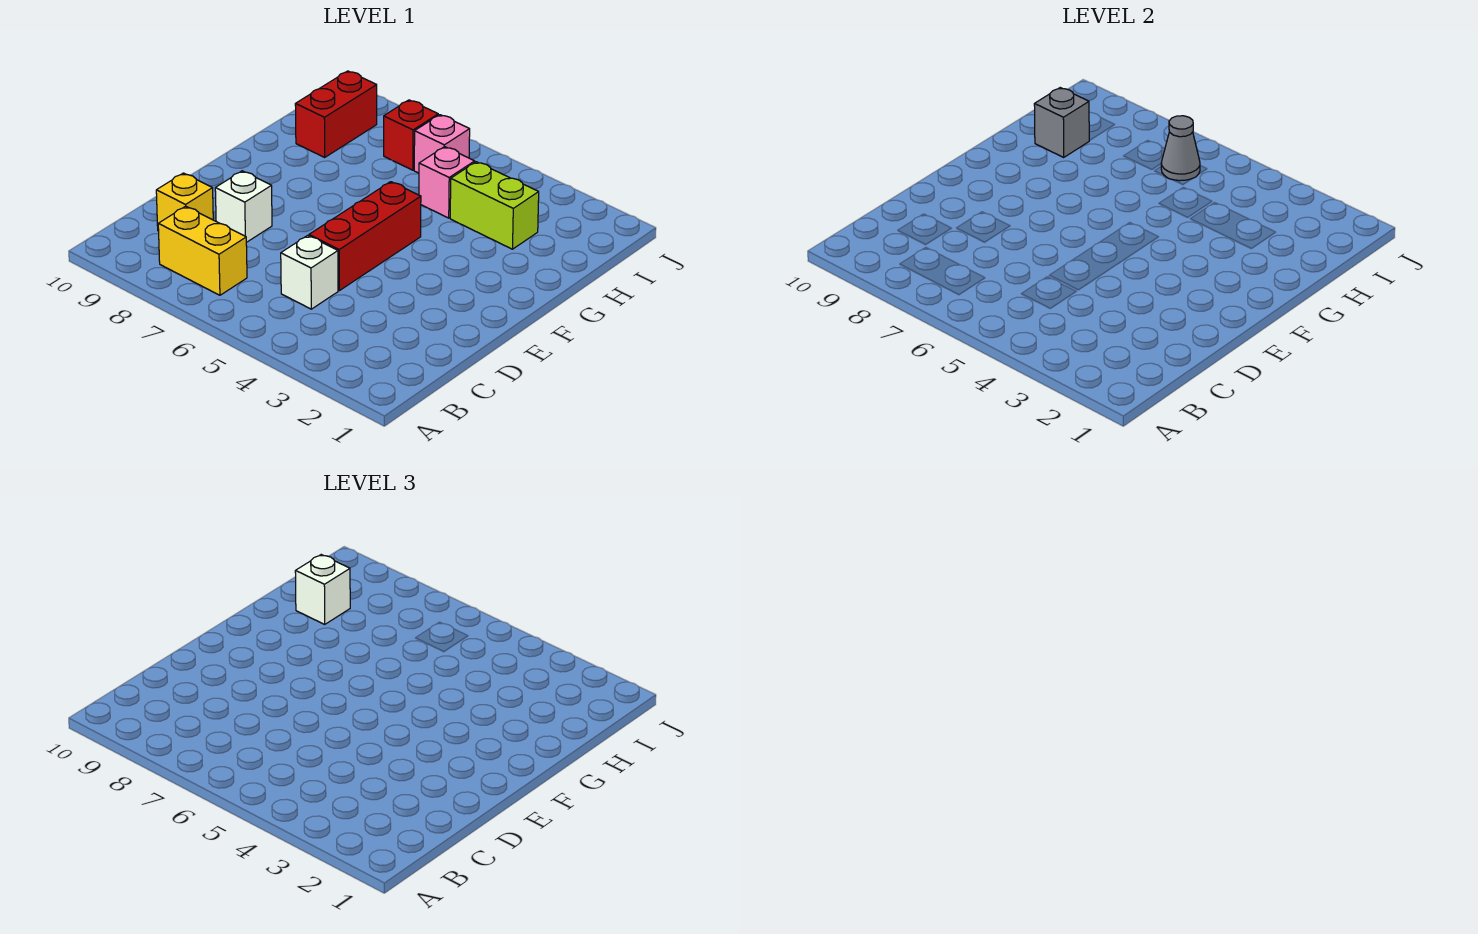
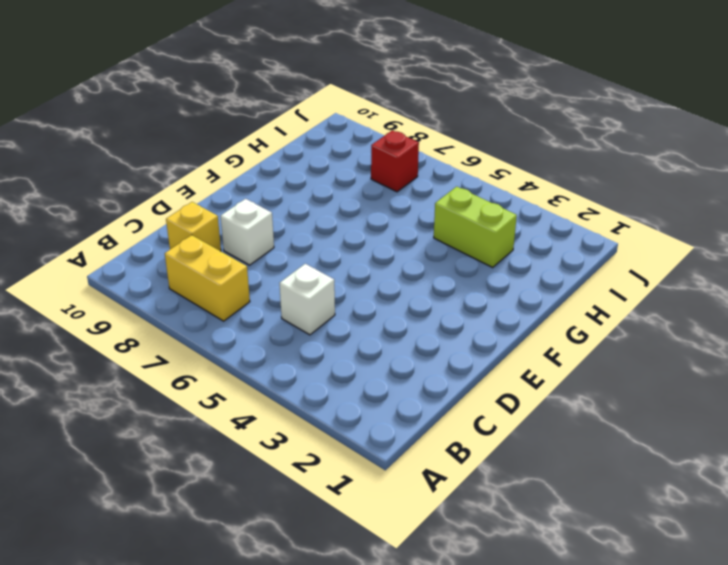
none -> red brick D5:F5 level 1
none -> pink brick H5 level 1
none -> red brick H9:I9 level 1

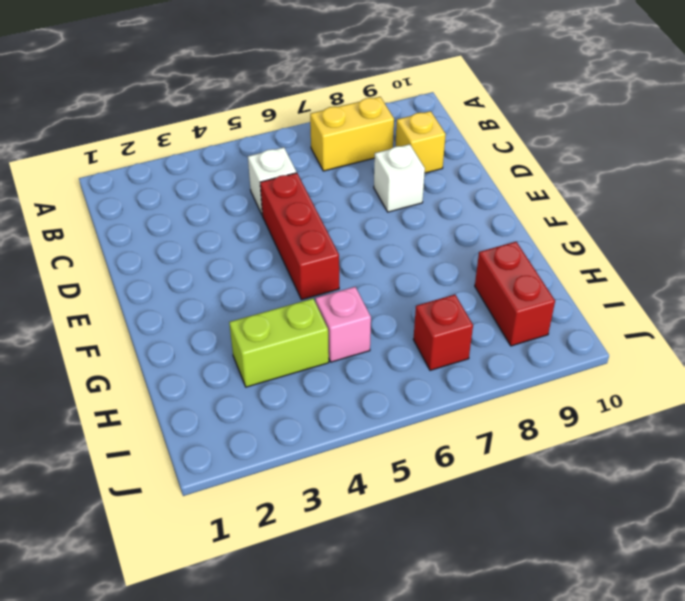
none -> pink brick I6 level 1
none -> grey brick H9 level 2
none -> grey cone I6 level 2

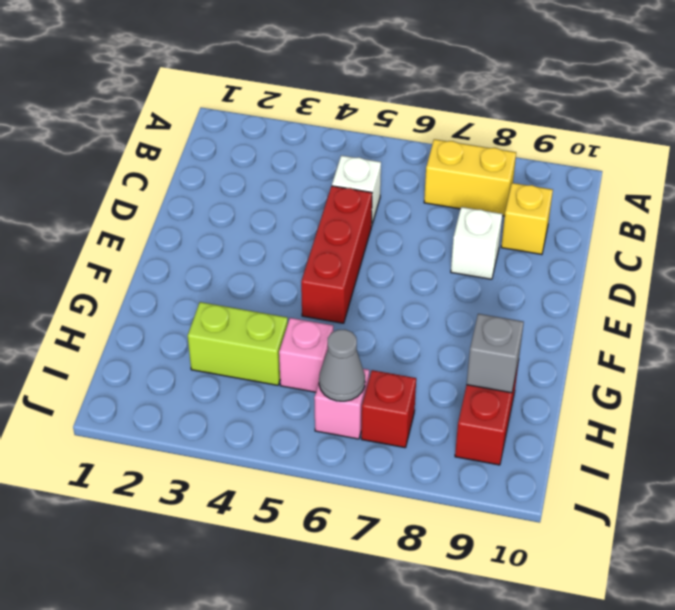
none -> white brick H9 level 3

